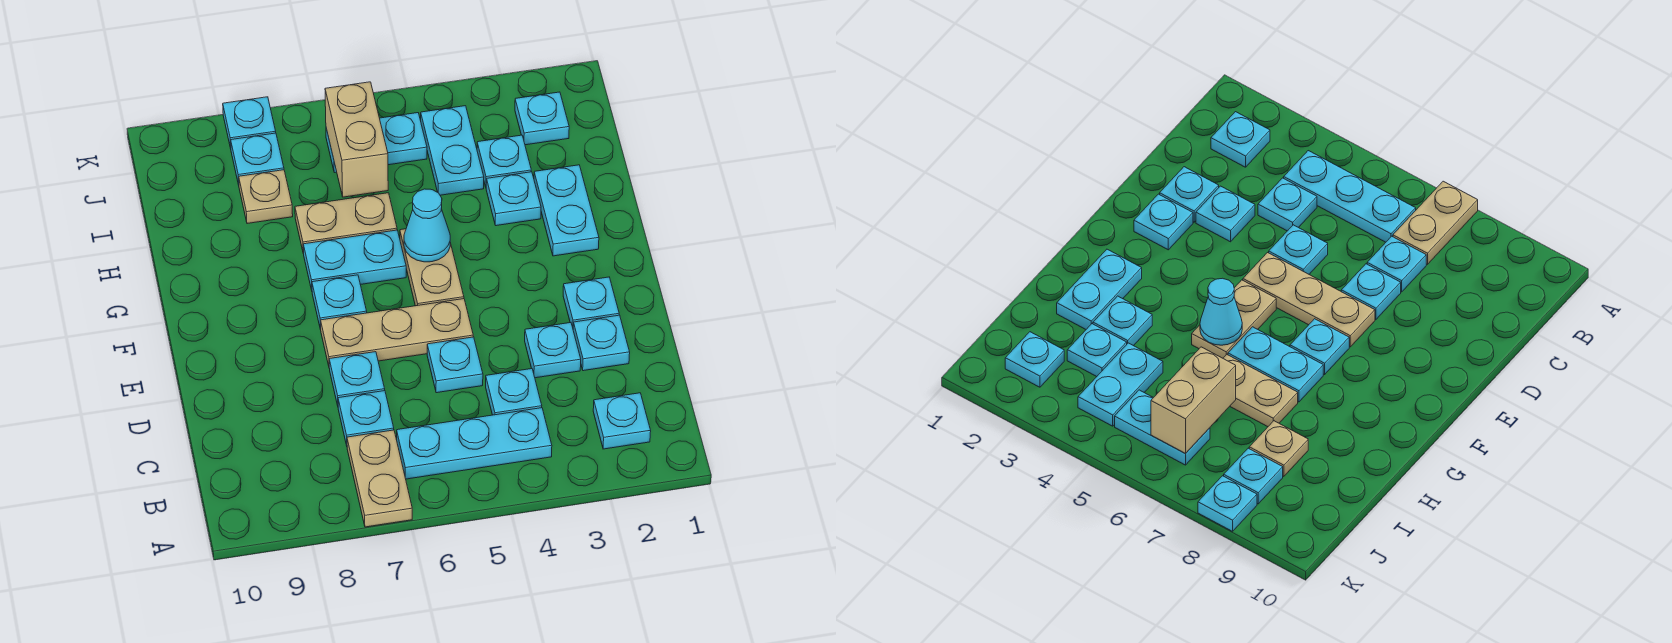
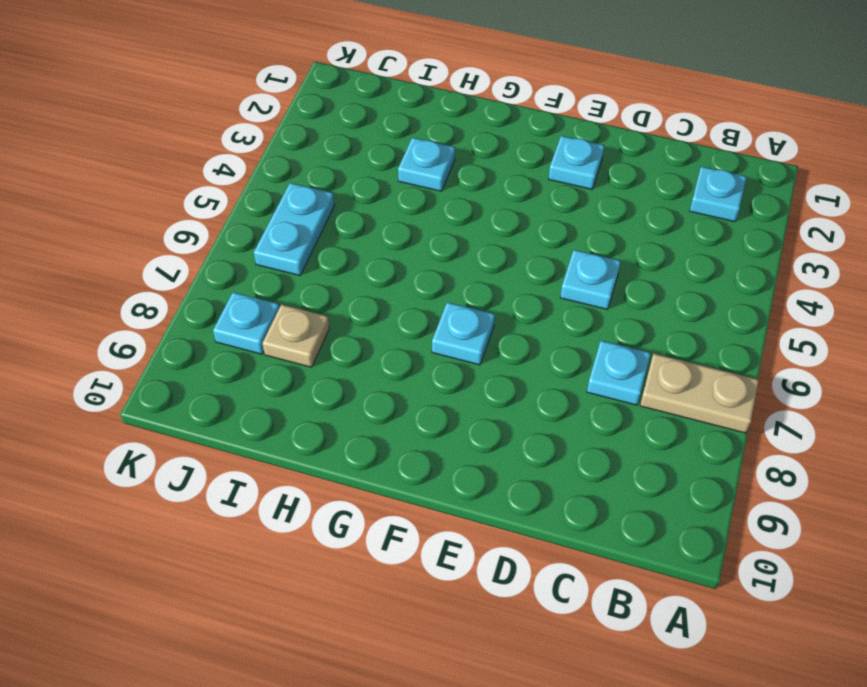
none -> cyan plate B4:B6 level 1
none -> cyan plate C4 level 1
none -> cyan plate D2 level 1

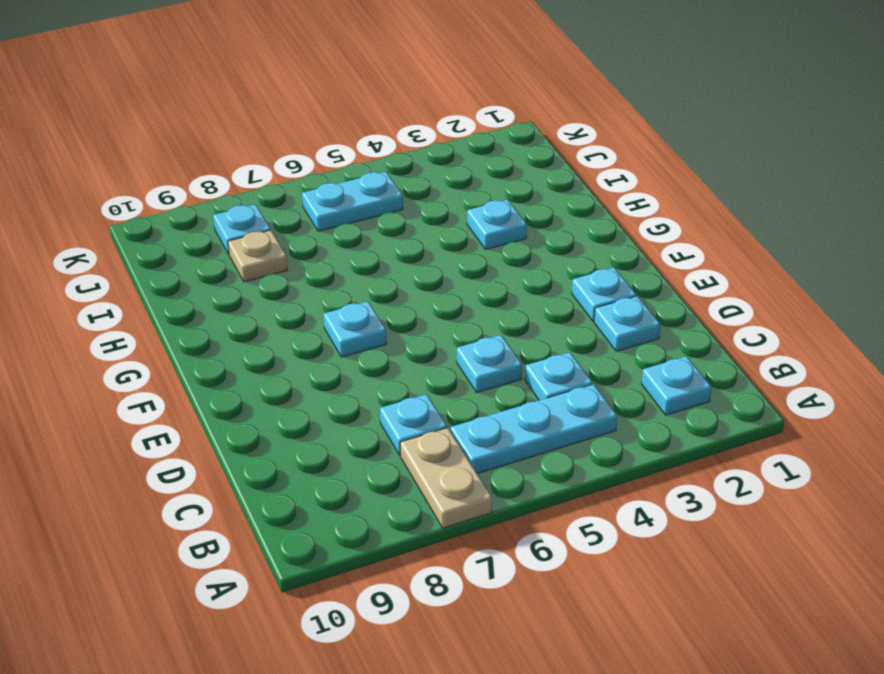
none -> cyan plate D3 level 1
none -> cyan plate D7 level 1
none -> tan plate E5:E7 level 1

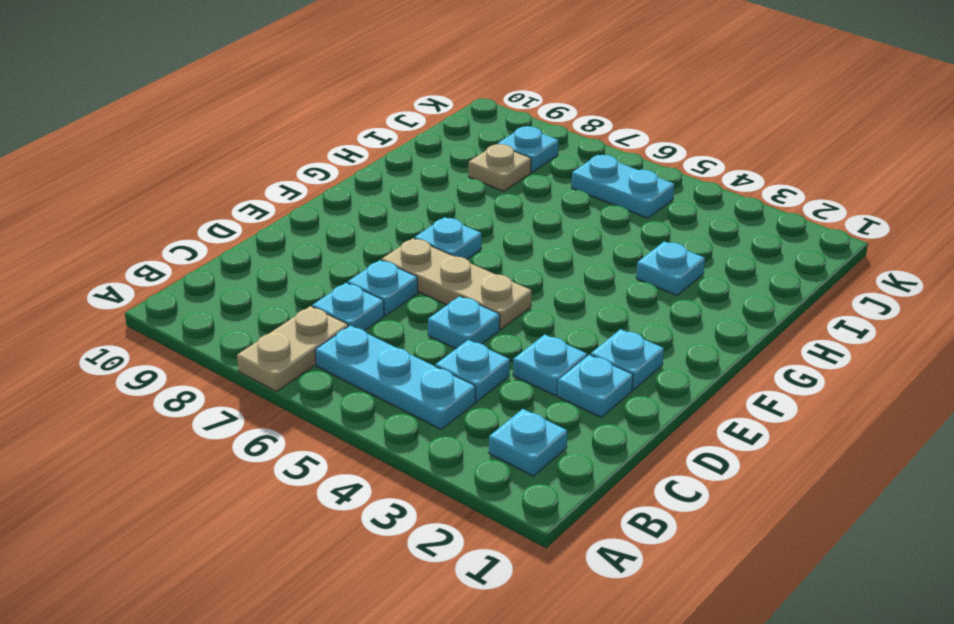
none -> tan plate F5:G5 level 1
none -> cyan plate G2:H2 level 1
none -> cyan plate G6:G7 level 1

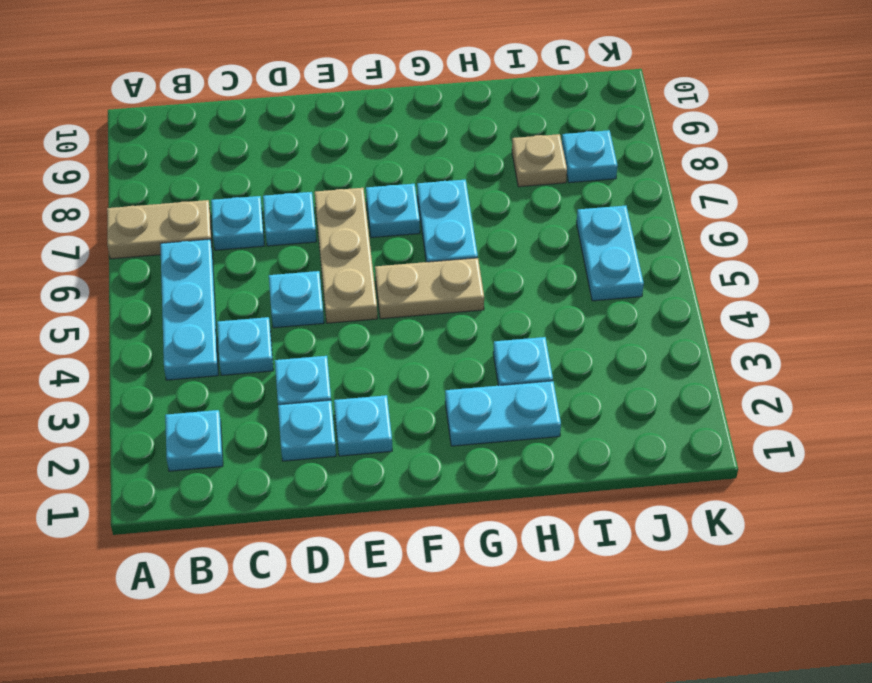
none -> tan plate H6:H7 level 1
none -> cyan plate I3 level 1
none -> cyan plate I4:J4 level 1

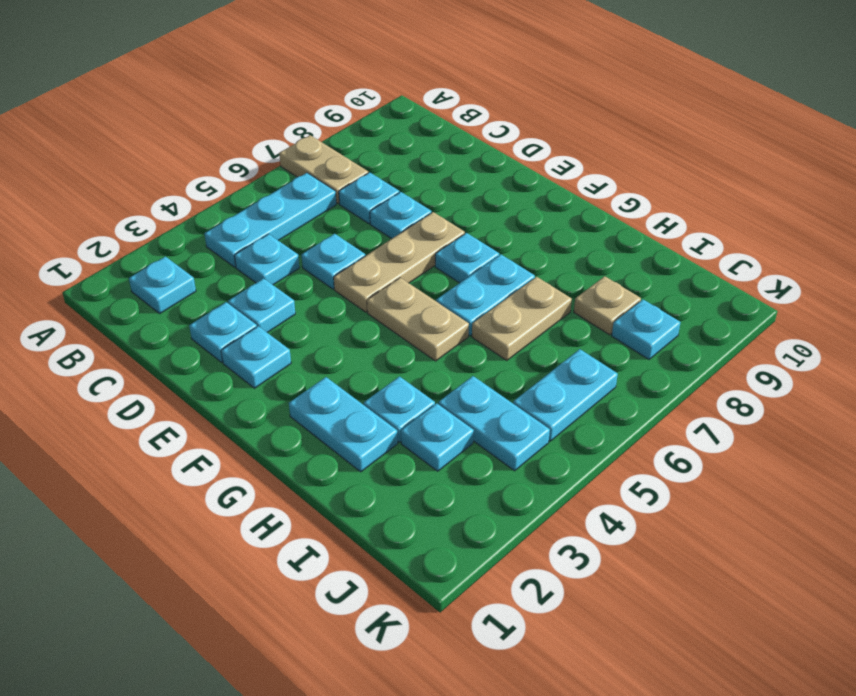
none -> cyan plate J2 level 1
none -> cyan plate K8 level 1
none -> cyan cone G5 level 2

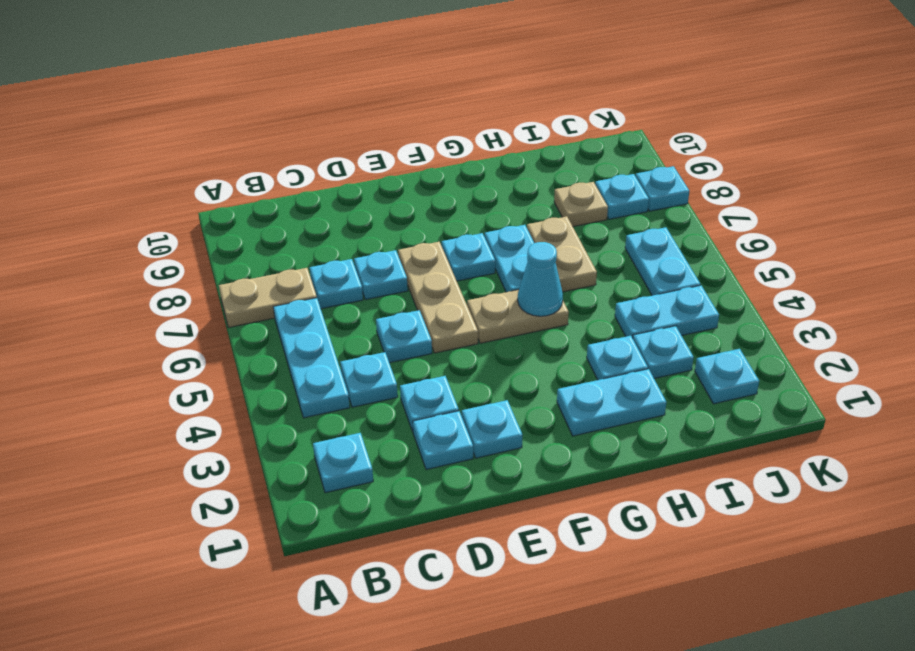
none -> tan brick I6:J6 level 2

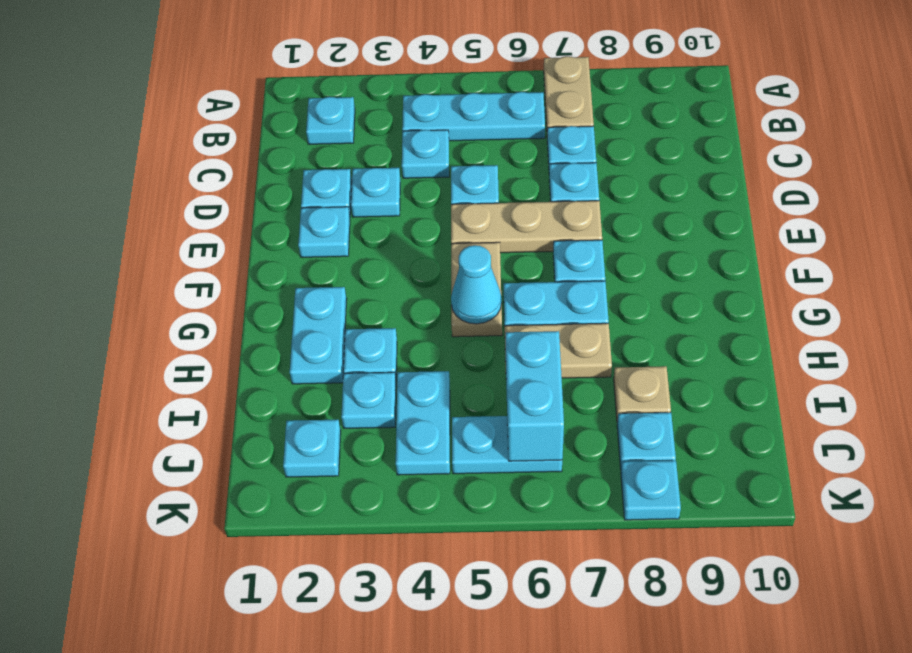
cyan brick I6:J6 level 2 -> tan brick I6:J6 level 2

